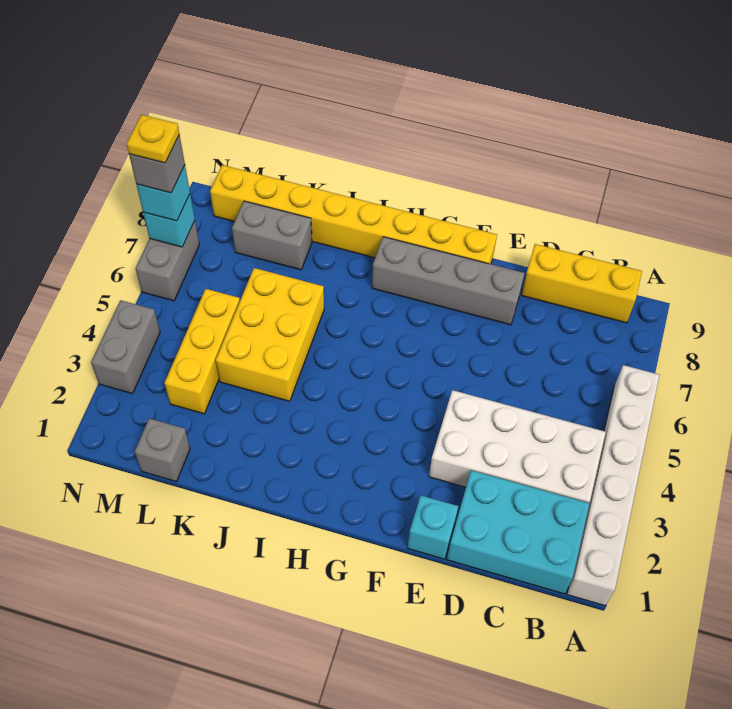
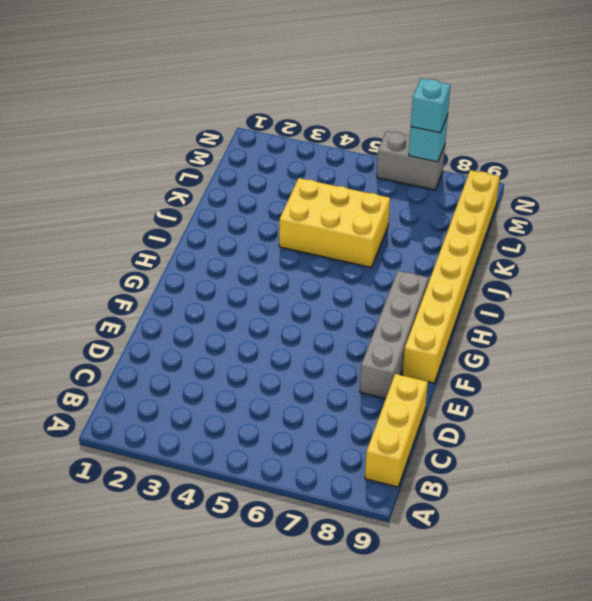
none -> white brick A1:A6 level 1
none -> cyan brick B1:D2 level 1
none -> white brick B3:E4 level 1

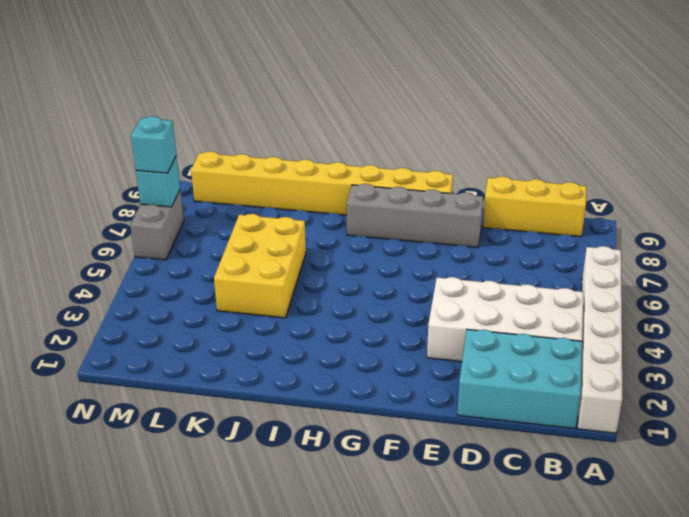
none -> cyan brick E1 level 1
none -> grey brick K8:L8 level 1
none -> grey brick L1 level 1

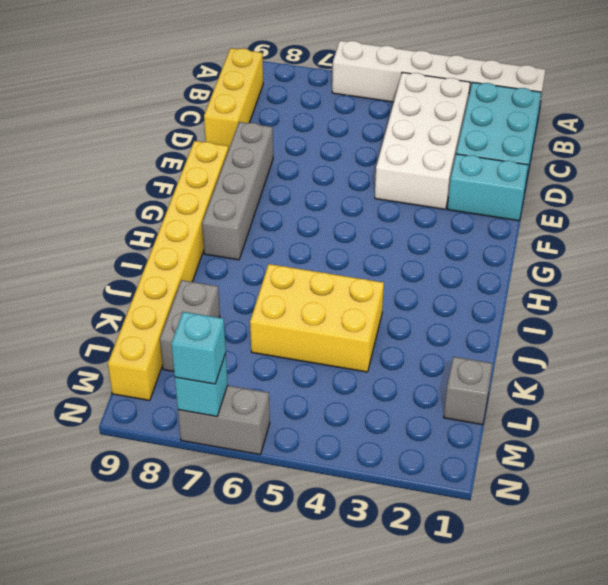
cyan brick E1:E2 level 1 -> cyan brick E1 level 1
none -> yellow brick L3:L5 level 1
none -> grey brick N3:N4 level 1
none -> grey brick N7 level 4

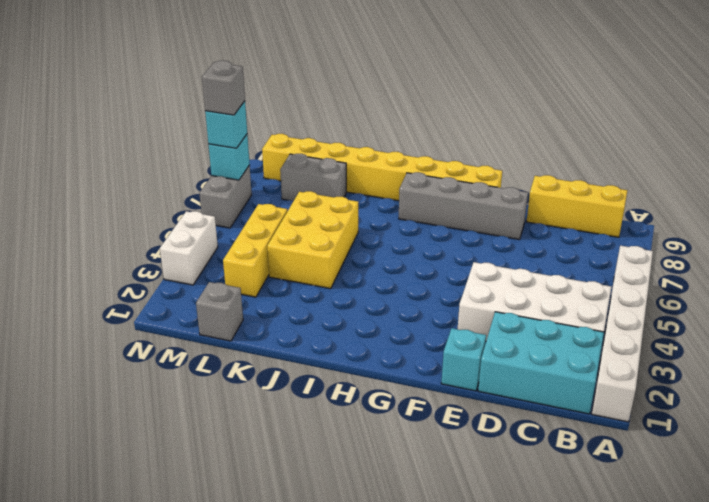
white brick N3:N4 level 1 -> grey brick N3:N4 level 1
none -> yellow plate N7 level 5

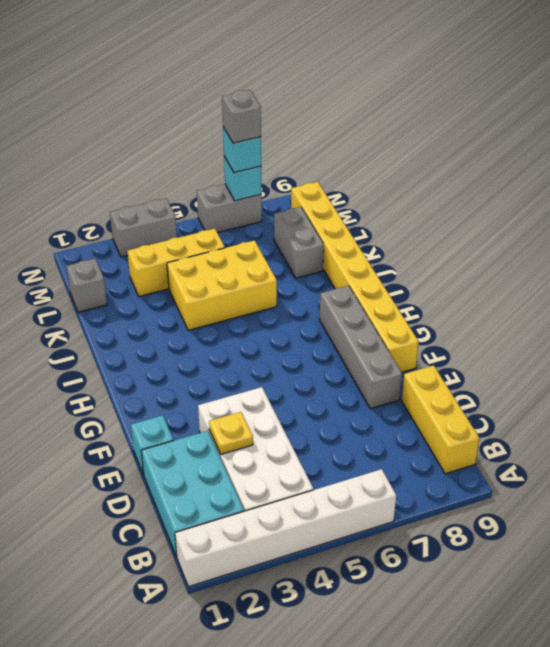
yellow plate D3 level 2 -> yellow plate N7 level 5

